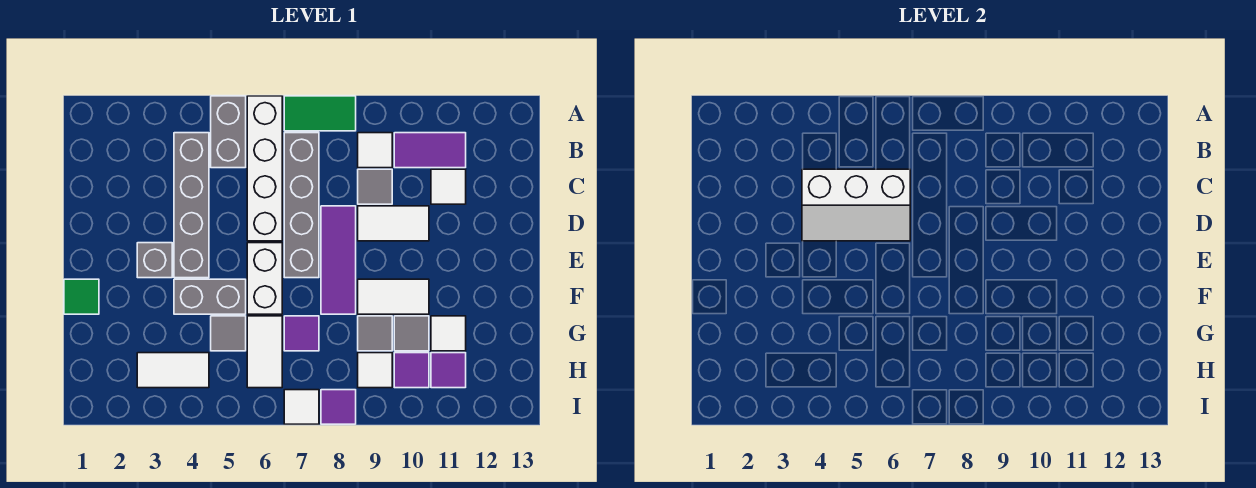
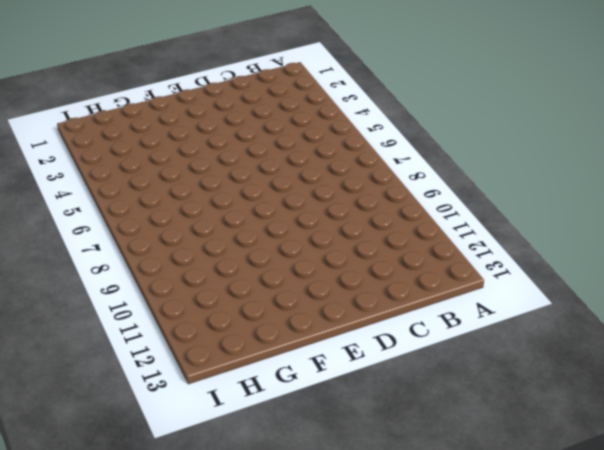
none -> grey brick A5:B5 level 1
none -> white brick A6:D6 level 1
none -> green tile A7:A8 level 1

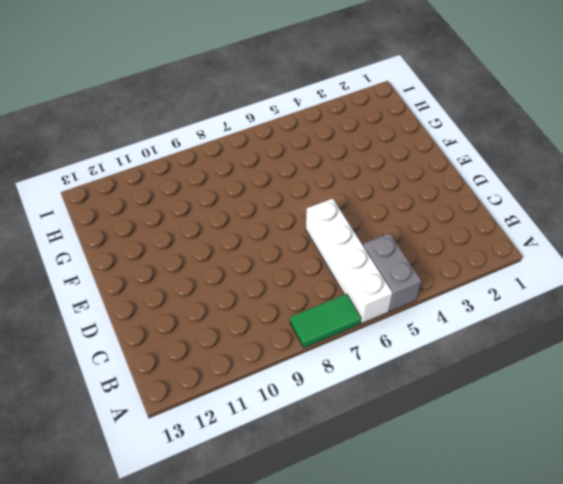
none -> grey brick B4:E4 level 1
none -> grey brick B7:E7 level 1
none -> white tile B9 level 1

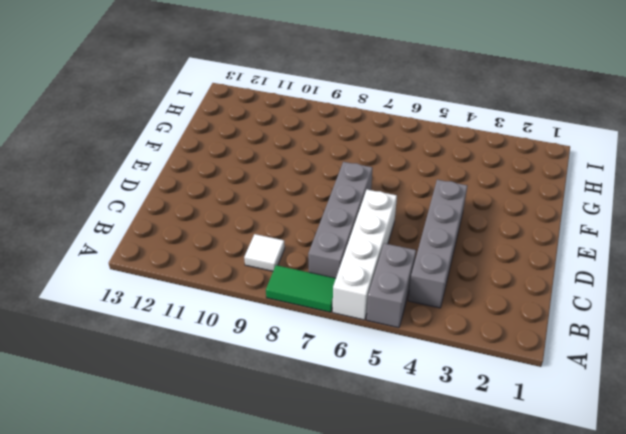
none -> purple tile B10:B11 level 1
none -> grey tile C9 level 1
none -> white tile C11 level 1

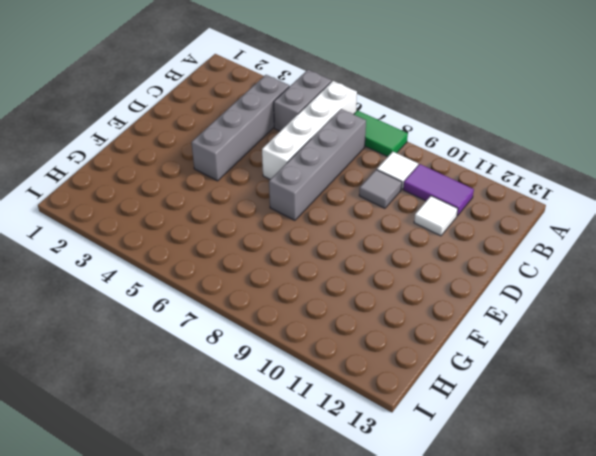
none -> purple tile D8:F8 level 1
none -> white tile D9:D10 level 1
none -> grey brick E3 level 1

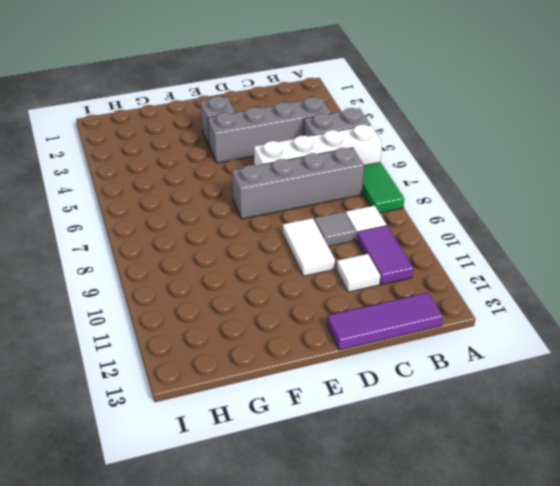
purple tile B13:D13 level 1 -> purple tile D8:F8 level 1
none -> white brick E6:F6 level 1
none -> green tile F1 level 1
none -> grey brick F4:F5 level 1

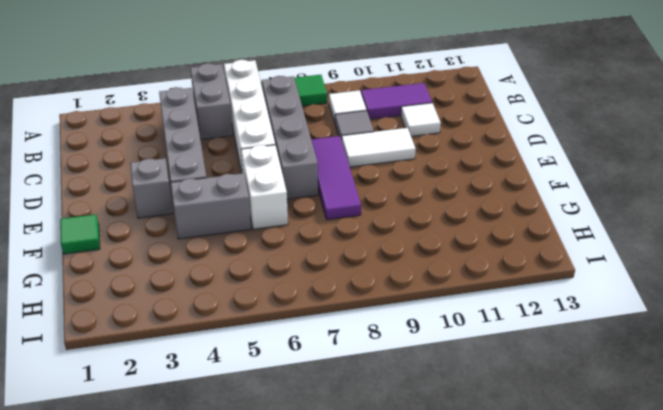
none -> white tile F9:F10 level 1
none -> grey tile G5 level 1
none -> white tile G6:H6 level 1

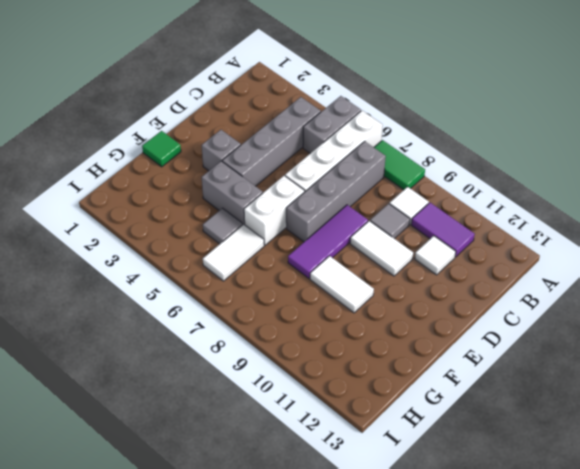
none -> purple tile G7 level 1
none -> grey tile G9 level 1
none -> grey tile G10 level 1

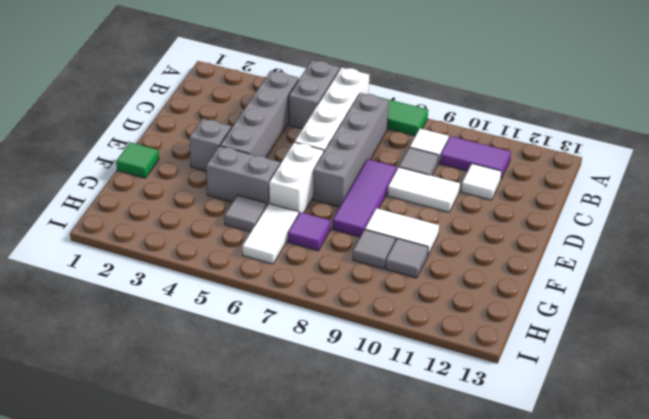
none -> white tile G11 level 1
none -> white tile H3:H4 level 1
none -> white tile H9 level 1

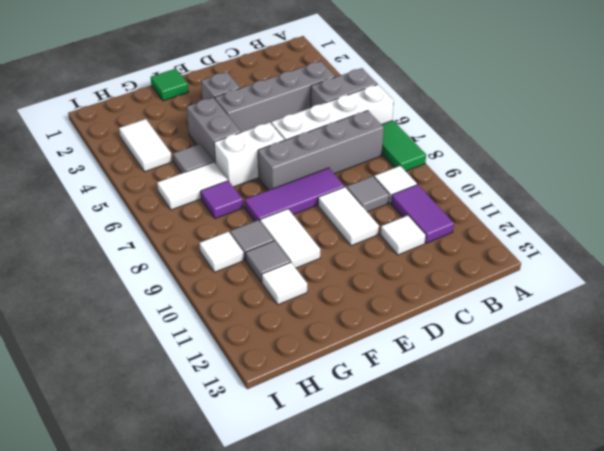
none -> purple tile H10 level 1
none -> purple tile H11 level 1
none -> white tile I7 level 1

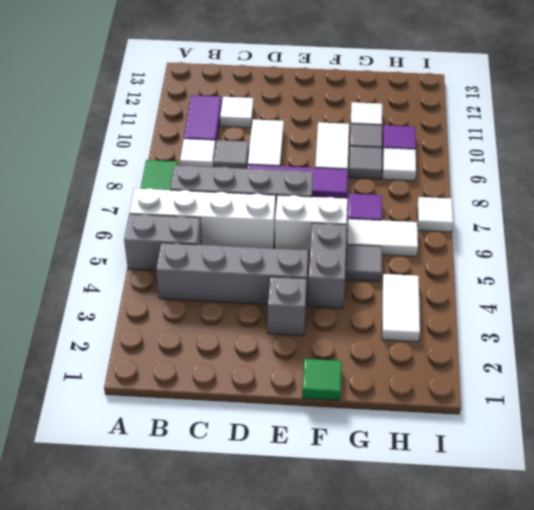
none -> purple tile H11 level 1
none -> purple tile I8 level 1
none -> white slope C4:D6 level 2 top C

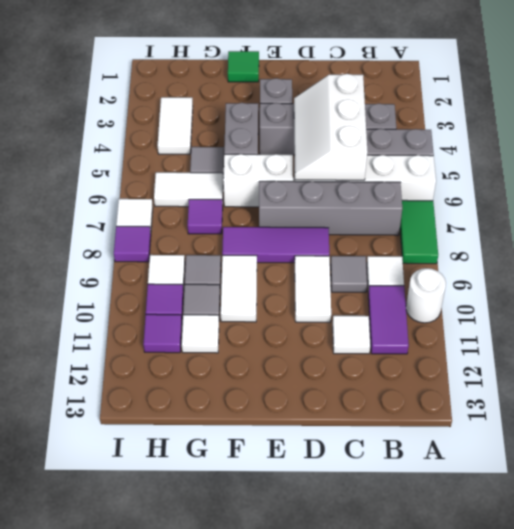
white round brick A10 level 1 -> none

